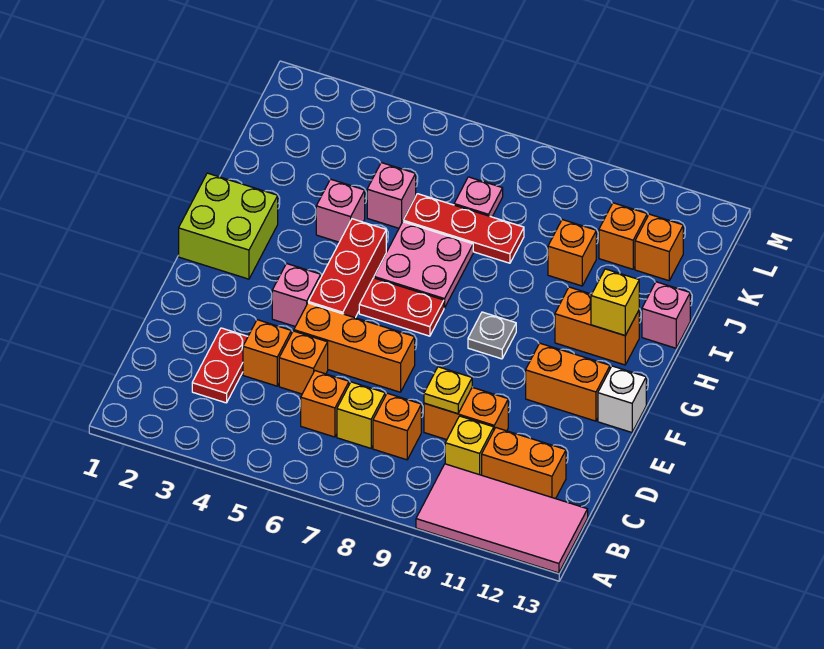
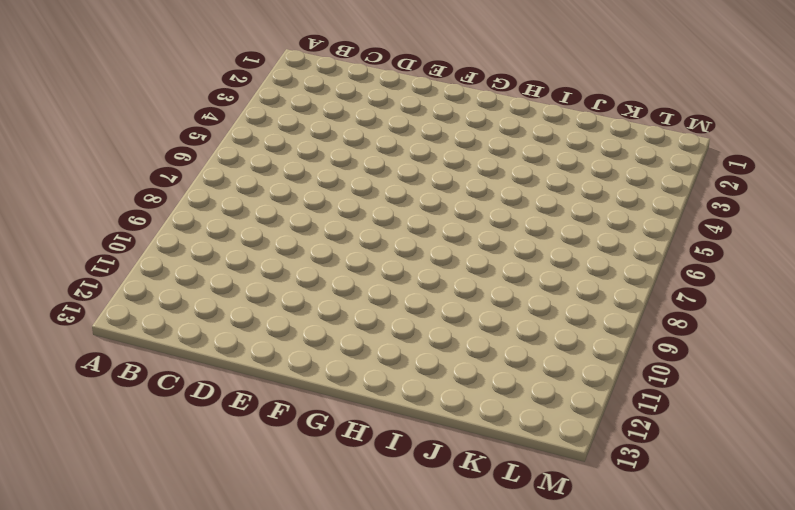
none -> pink tile A10:B13 level 1
none -> red plate C3:D3 level 1
none -> orange brick C6 level 1
none -> yellow brick C7 level 1

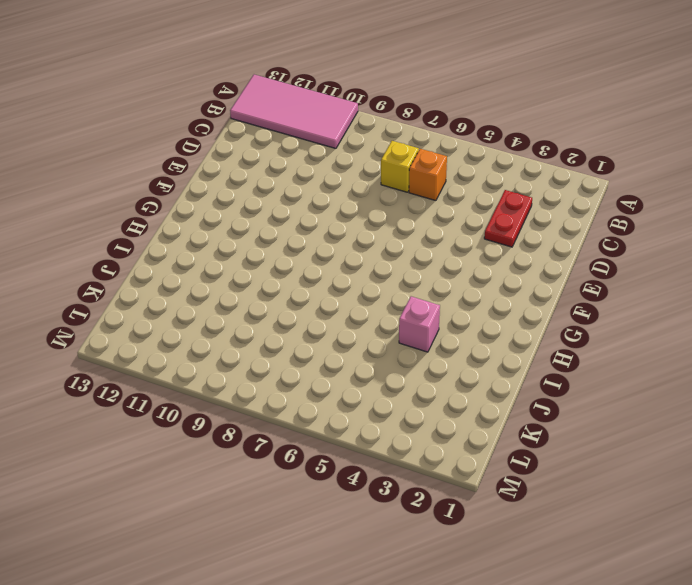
none -> orange brick C8 level 1
none -> yellow brick C10 level 1
none -> orange brick C11:C12 level 1
none -> orange brick D4 level 1

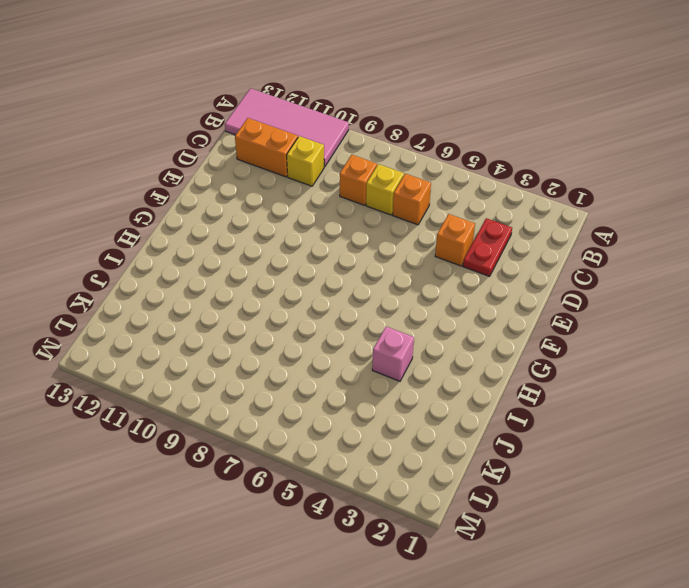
none -> orange brick D5 level 1
none -> orange brick D9:D10 level 1
none -> orange brick E5:E7 level 1
none -> pink brick F4 level 1

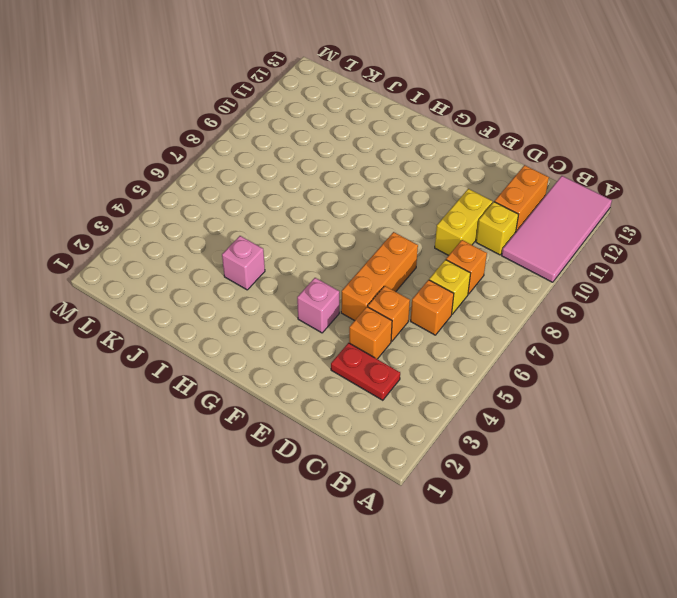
yellow brick D9:D10 level 1 -> orange brick D9:D10 level 1
none -> red brick F5:H5 level 1
none -> orange brick F11:F12 level 1
none -> white brick F13 level 1
none -> lime brick G1:H2 level 1

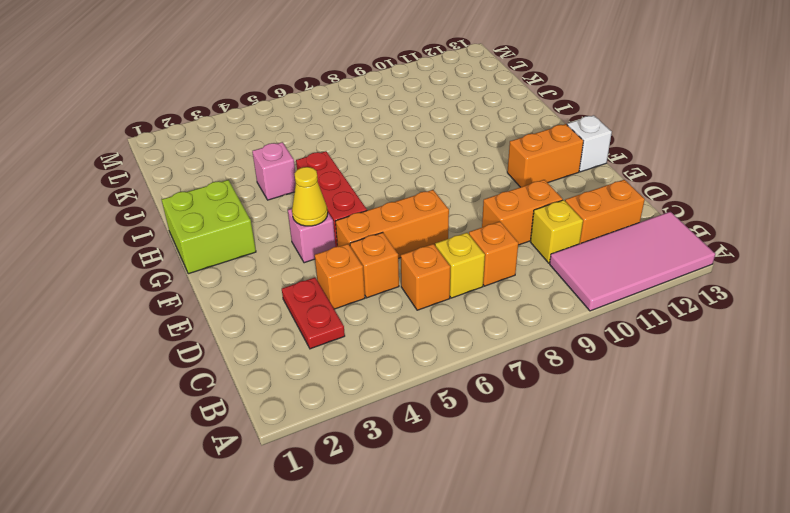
yellow cone F4 level 2 -> none
none -> red plate G6:G7 level 1
none -> grey plate G9 level 1
none -> pink plate H6:I7 level 1
none -> orange brick H11:H12 level 1

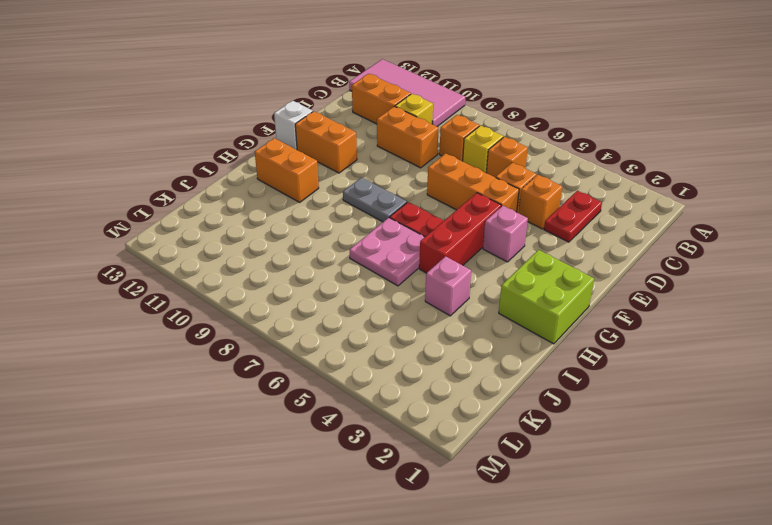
grey plate G8:G9 level 1 -> grey plate G9 level 1
none -> pink brick I13 level 1
none -> pink brick J5 level 1
none -> red plate J6:J8 level 1
none -> orange brick J10 level 1

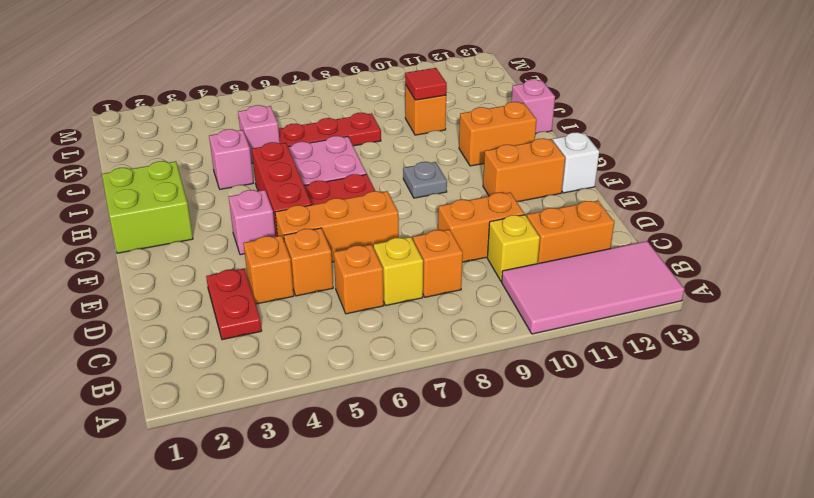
red tile J10 level 2 -> none
none -> pink plate K7 level 1
none -> orange brick K11 level 1
none -> orange brick K12 level 1
none -> yellow plate D9 level 2

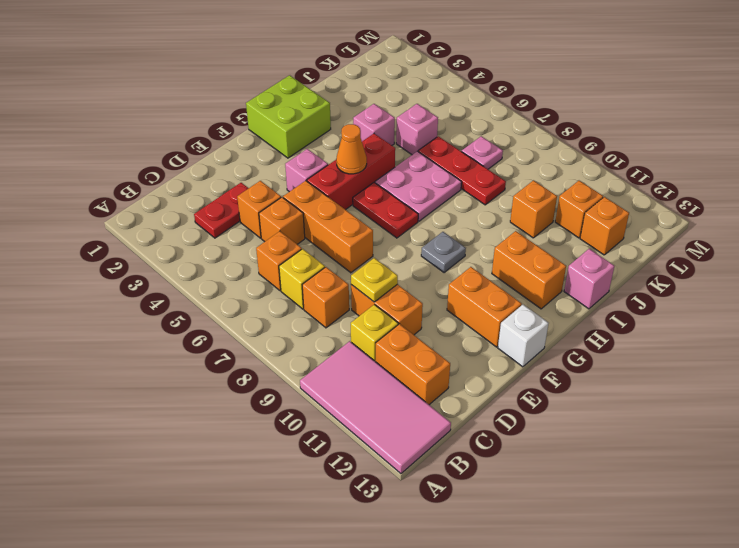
orange cone G5 level 2 -> none
none -> yellow brick H12 level 2

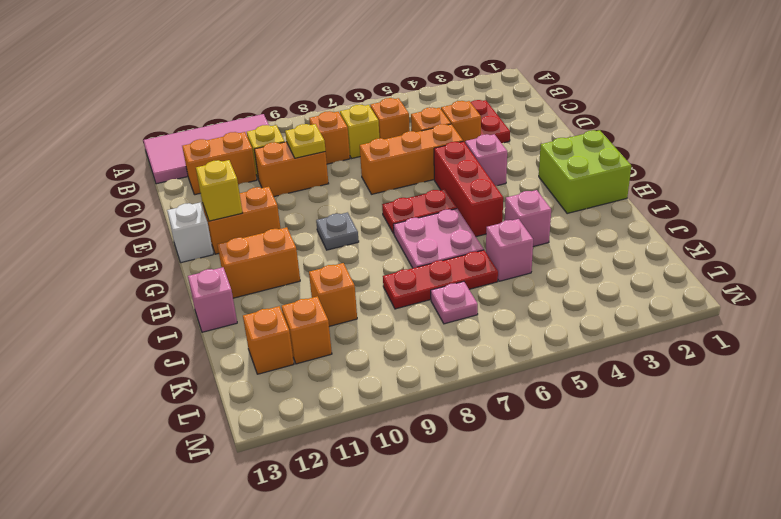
yellow brick F12 level 2 -> yellow brick H12 level 2

